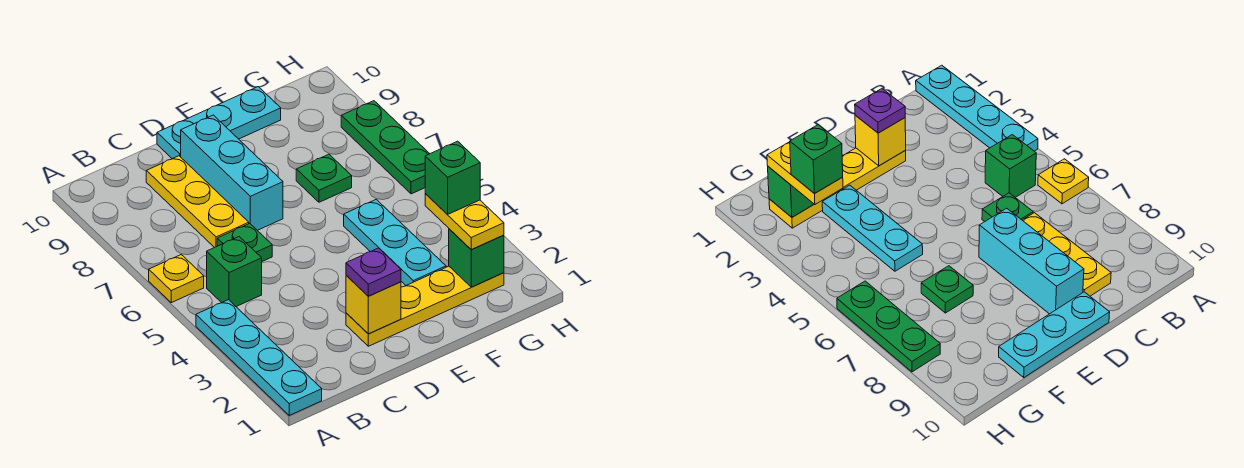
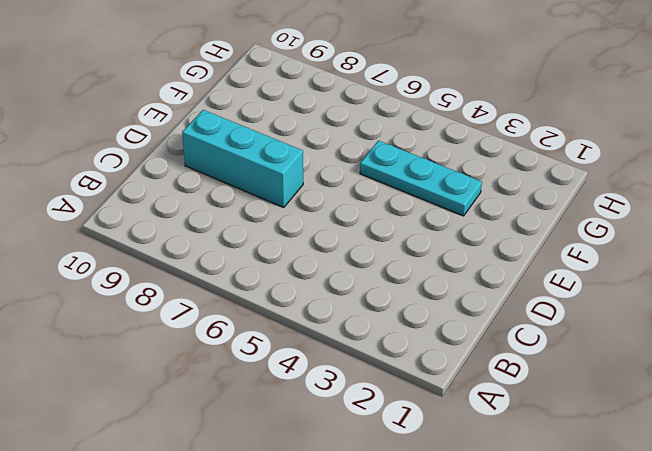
none -> cyan plate A1:A4 level 1
none -> yellow plate A6 level 1
none -> green brick B5 level 1

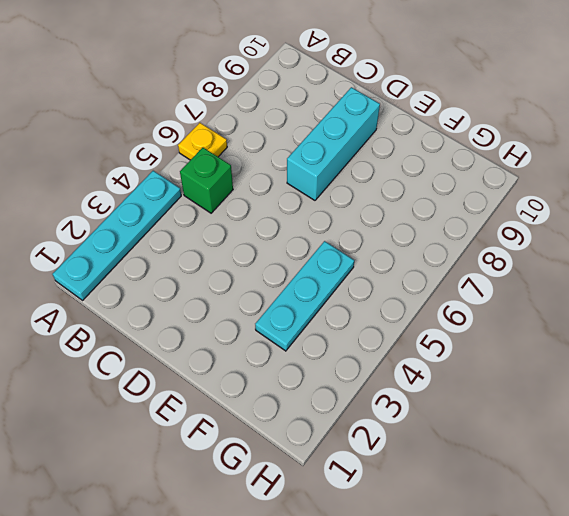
none -> green plate C6 level 1
none -> yellow plate C7:C9 level 1
none -> yellow plate D2:G2 level 1

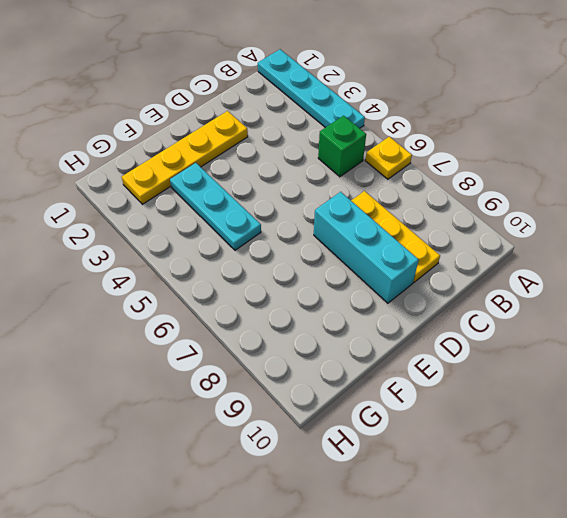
none -> green plate C6 level 1
none -> cyan plate D10:F10 level 1
none -> green plate F7 level 1

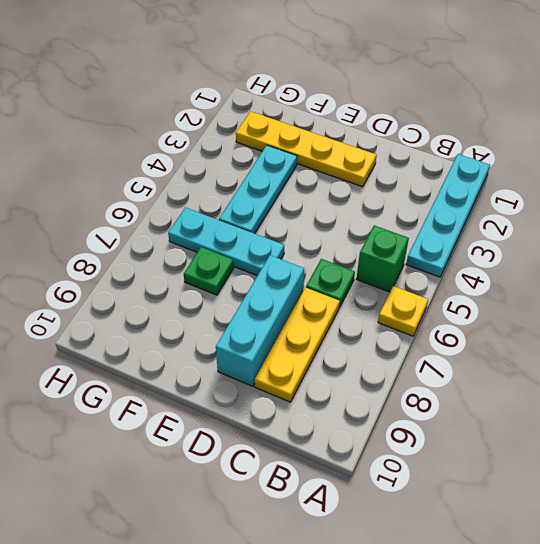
cyan plate E6:G6 level 1 -> cyan plate D10:F10 level 1
none -> green plate H6:H8 level 1
none -> yellow brick D2 level 2
none -> green brick G2 level 2

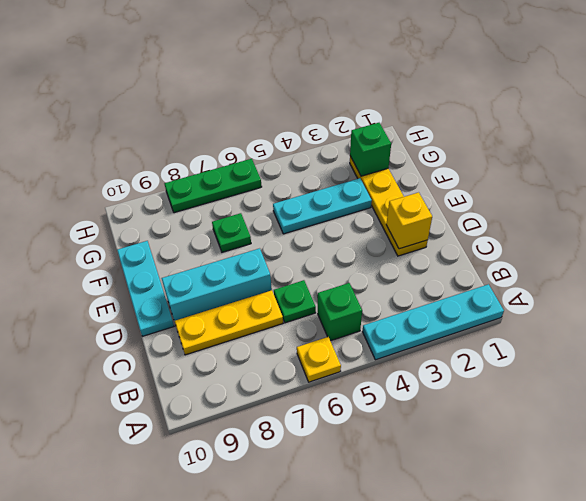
none -> purple plate D2 level 3
none -> yellow plate G2:G3 level 3
none -> green brick G3 level 4

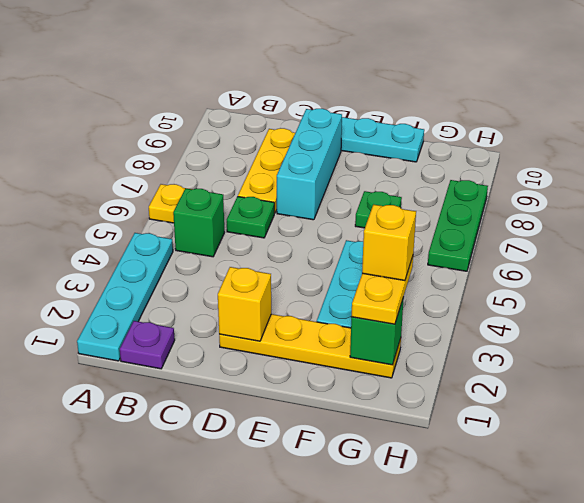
purple plate B1 level 1 -> purple plate D2 level 3
yellow brick G3 level 4 -> green brick G3 level 4

